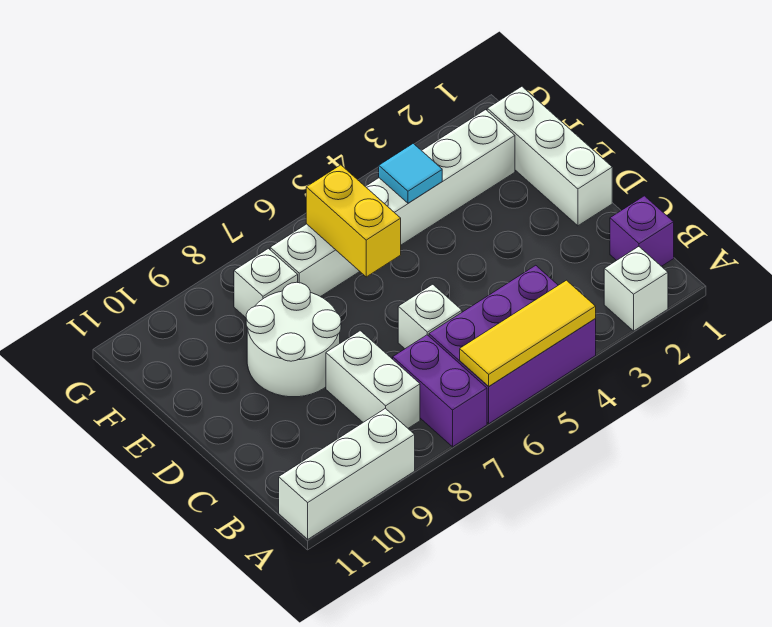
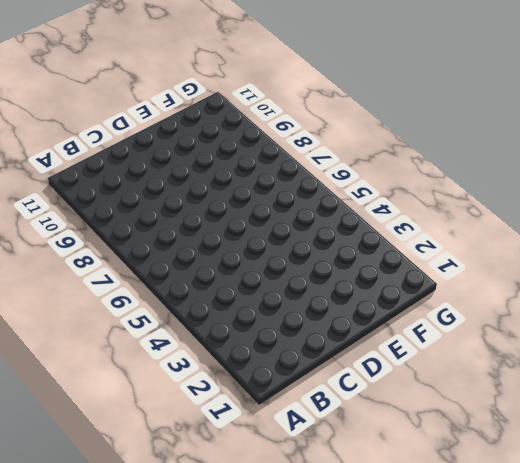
none -> white brick A2 level 1
none -> purple brick A4:B6 level 1
none -> purple brick A7:B7 level 1

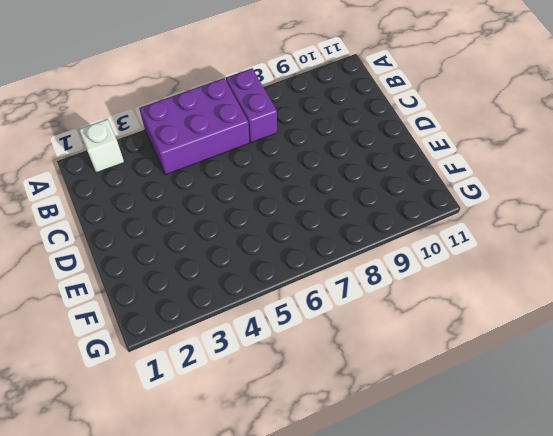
none -> white brick A9:A11 level 1
none -> purple brick B1 level 1
none -> white brick B8:C8 level 1

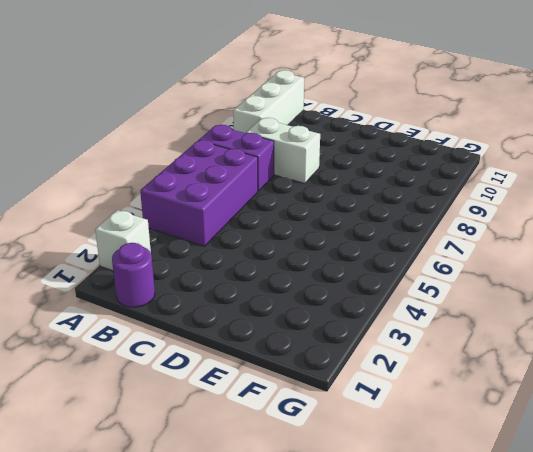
purple round brick B1 level 1 -> purple brick B1 level 1
none -> white brick C6 level 1
none -> white brick D1:F1 level 1
none -> white round brick D8:E9 level 1

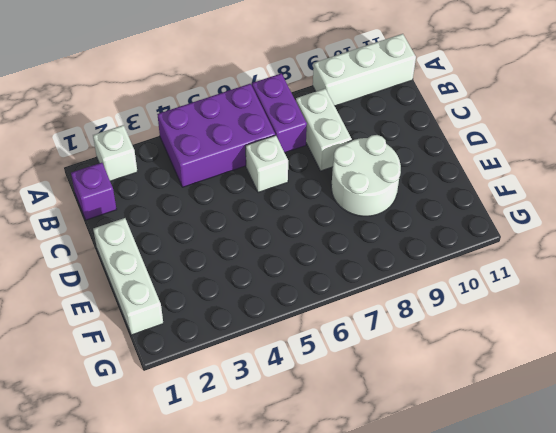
none -> white brick F2:F7 level 1
none -> white brick F8 level 1
none -> yellow tile A4:A6 level 2

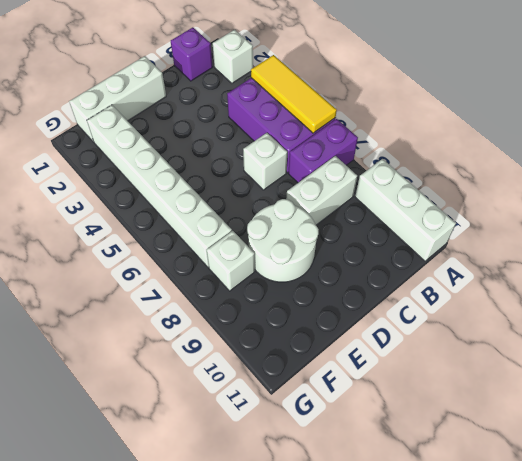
none -> yellow brick E6:F6 level 2
none -> cyan tile F4 level 2

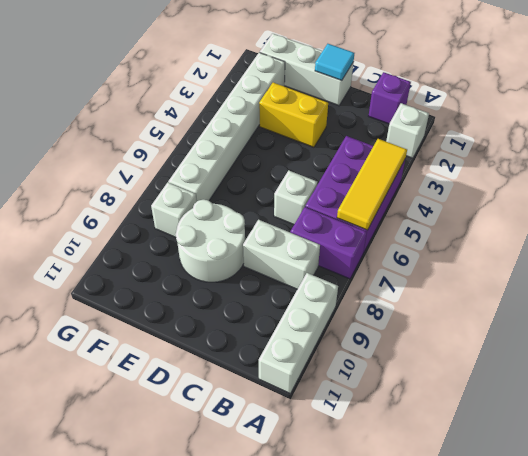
cyan tile D1 level 2 -> cyan tile F4 level 2
yellow brick D3:E3 level 1 -> yellow brick E6:F6 level 2

